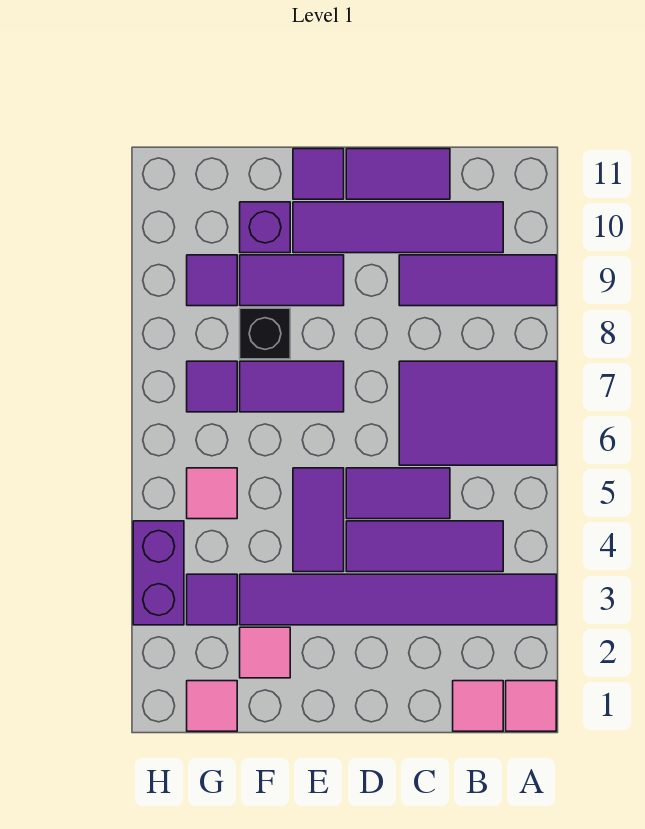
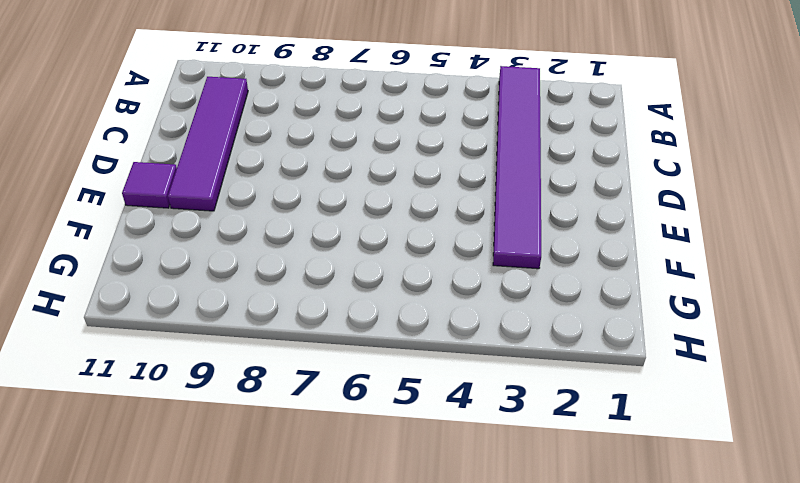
none -> pink tile A1 level 1
none -> purple tile A6:C7 level 1
none -> purple tile A9:C9 level 1

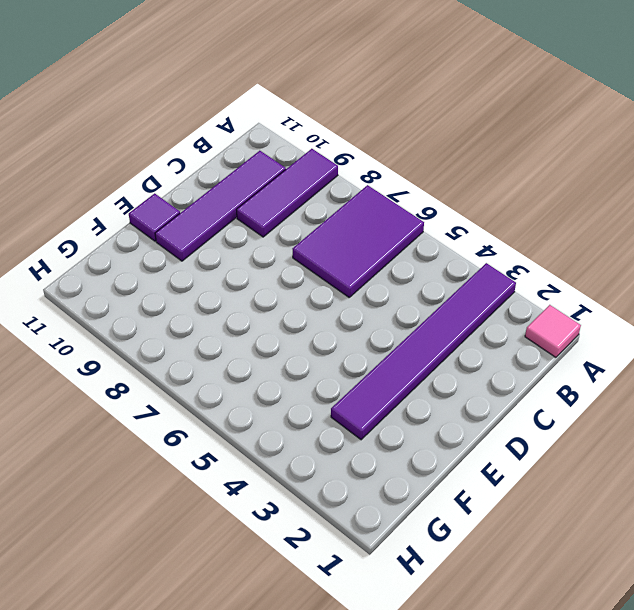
none -> pink tile B1 level 1
none -> purple tile B4:D4 level 1
none -> purple tile C5:D5 level 1

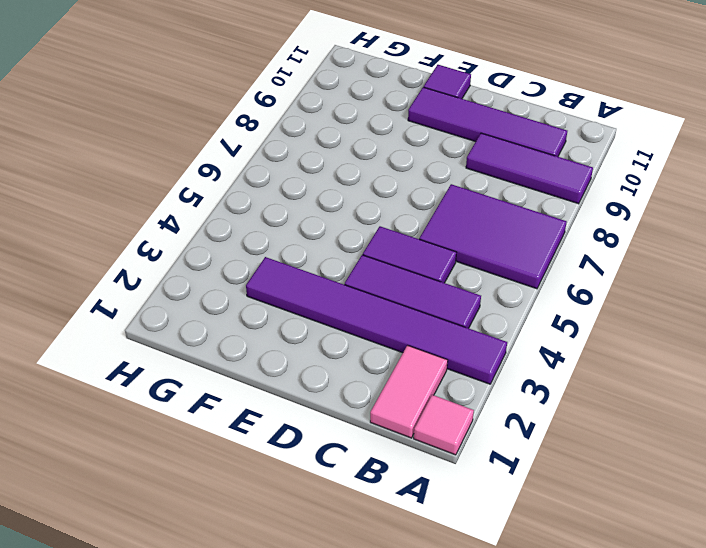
pink tile B1:B2 level 1 -> pink tile B1 level 1
none -> purple tile C11:D11 level 1
none -> purple tile E4:E5 level 1
none -> purple tile E7:F7 level 1

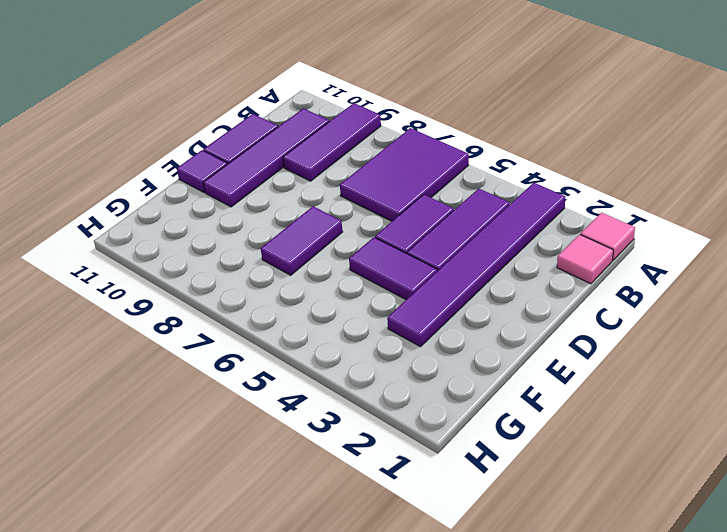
none -> purple tile E9:F9 level 1
none -> pink tile F2 level 1
none -> black brick F8 level 1

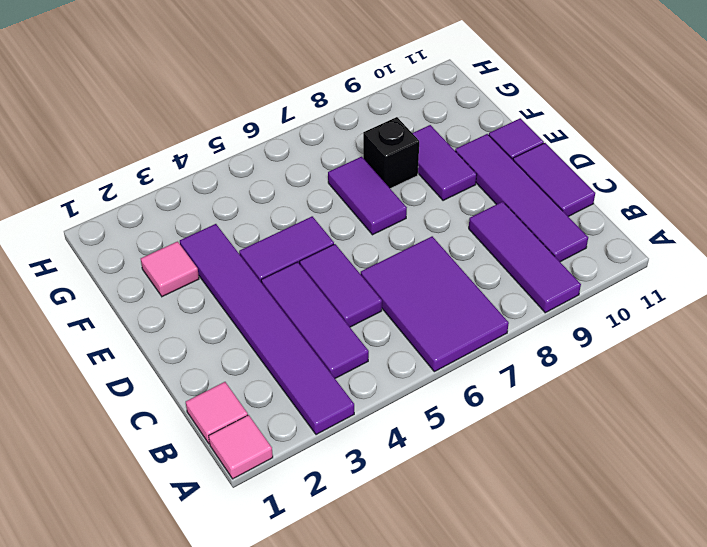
none -> purple brick F10 level 1
none -> pink tile G1 level 1
none -> purple tile G3 level 1

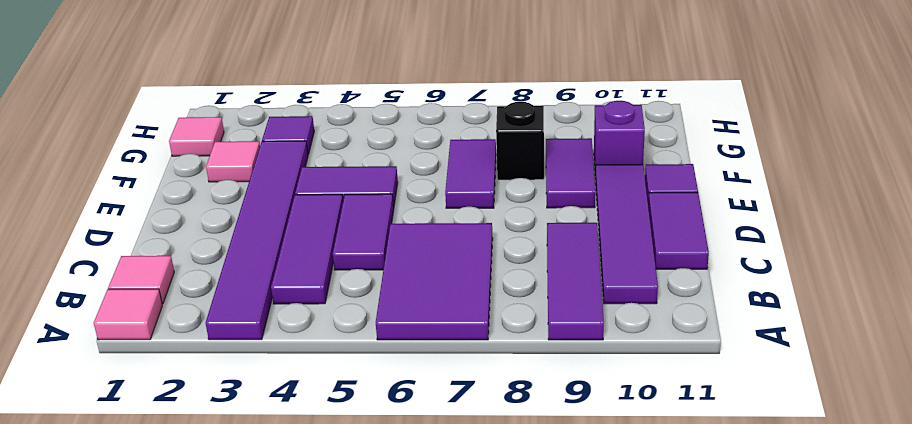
none -> pink tile G5 level 1
none -> purple tile G7 level 1
none -> purple tile G9 level 1

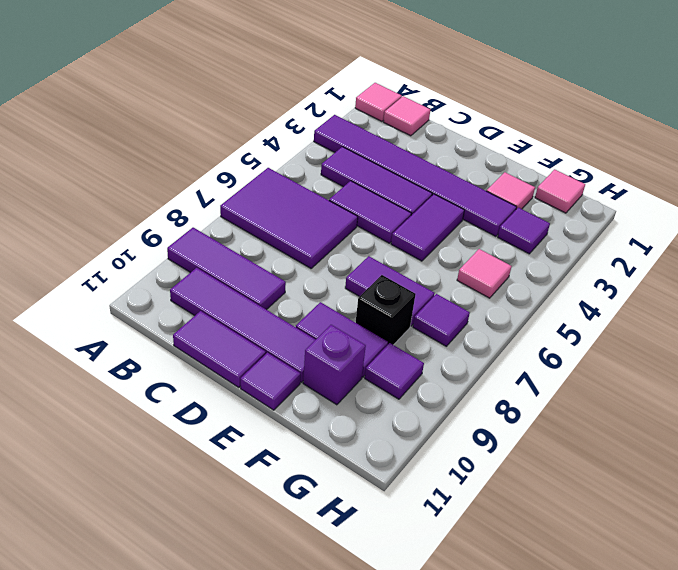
none -> purple brick H3:H4 level 1

